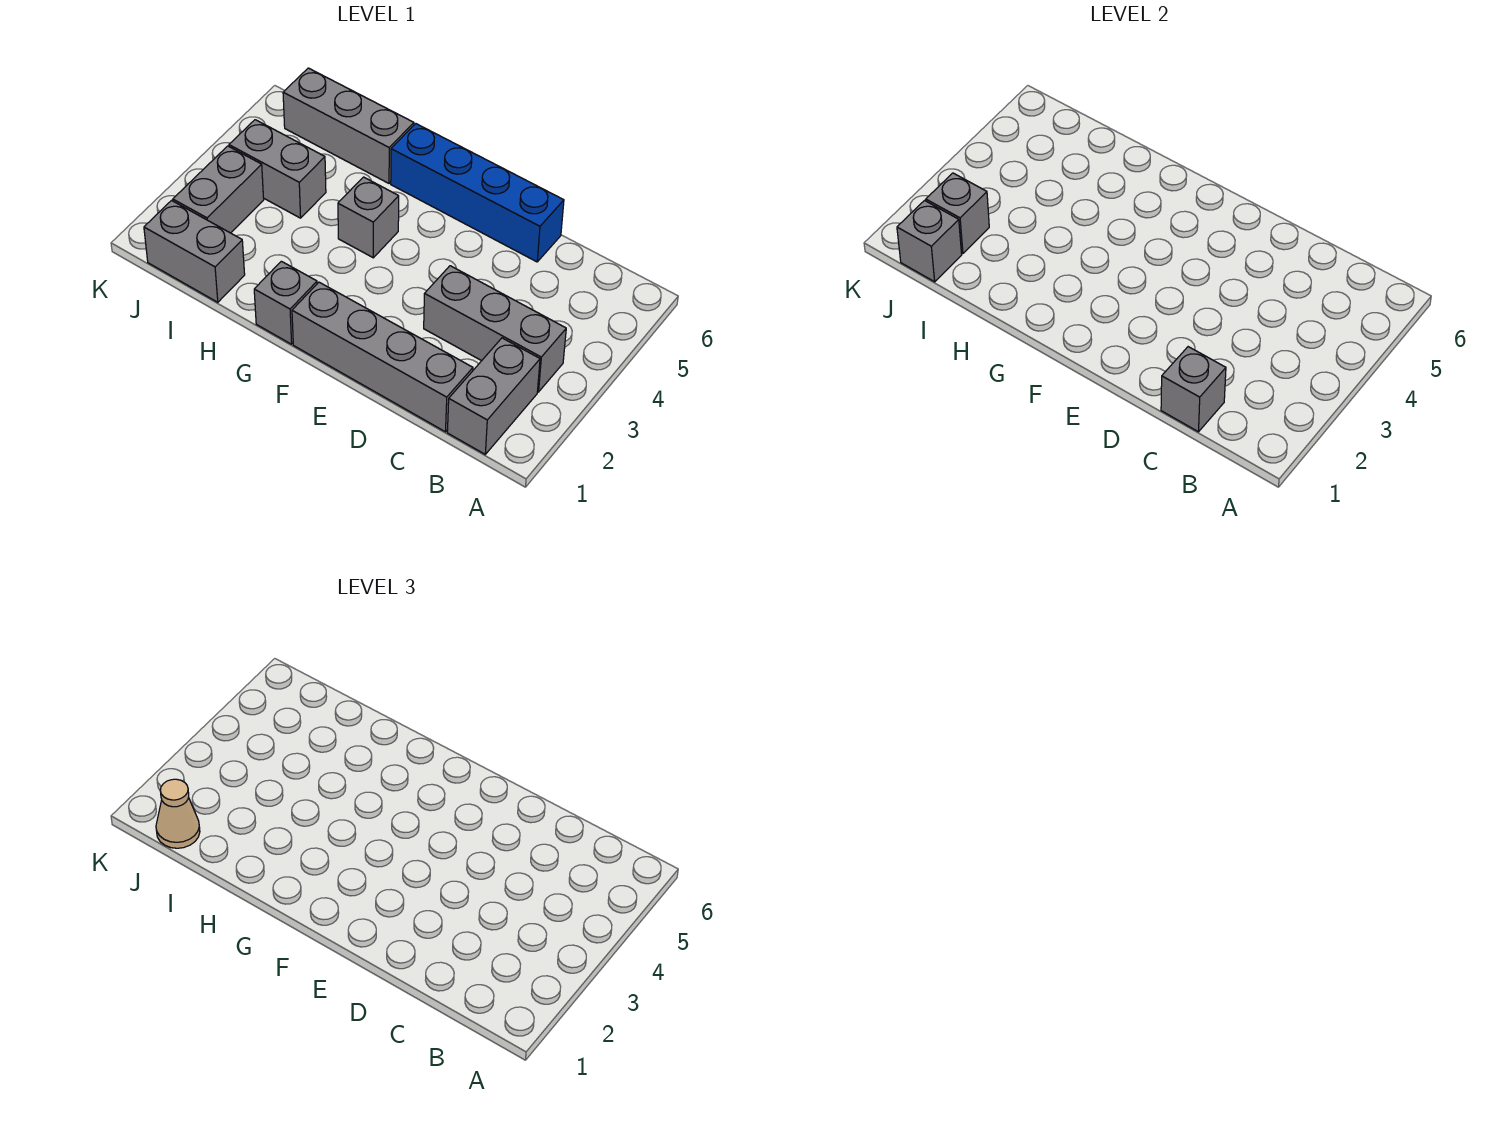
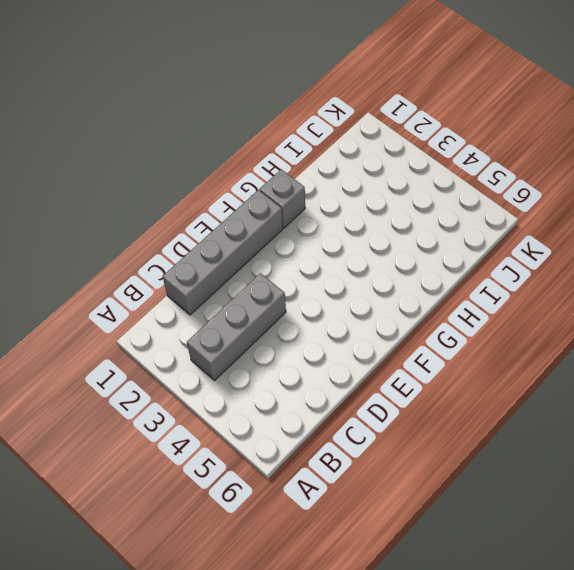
none -> grey brick B1:B2 level 1
none -> blue brick D6:G6 level 1
none -> grey brick G4 level 1

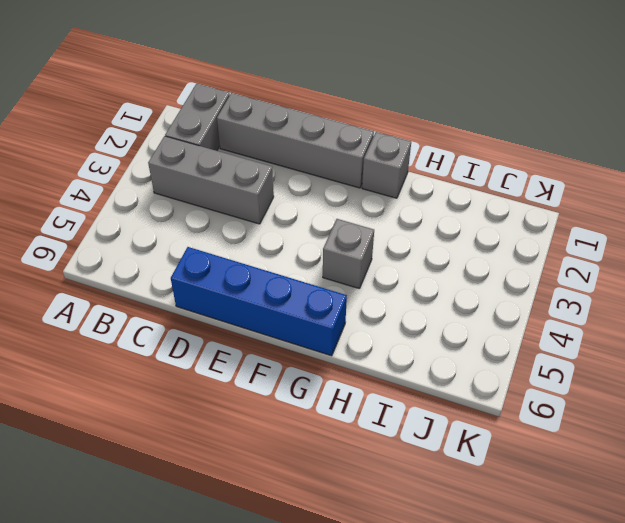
none -> grey brick H6:J6 level 1
none -> grey brick I1:J1 level 1
none -> grey brick I4:J4 level 1

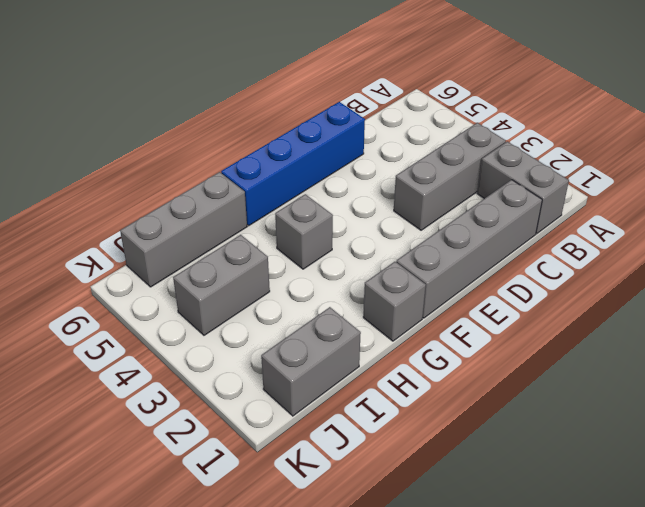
none -> grey brick J2:J3 level 1
none -> grey brick C1 level 2
none -> grey brick J1 level 2

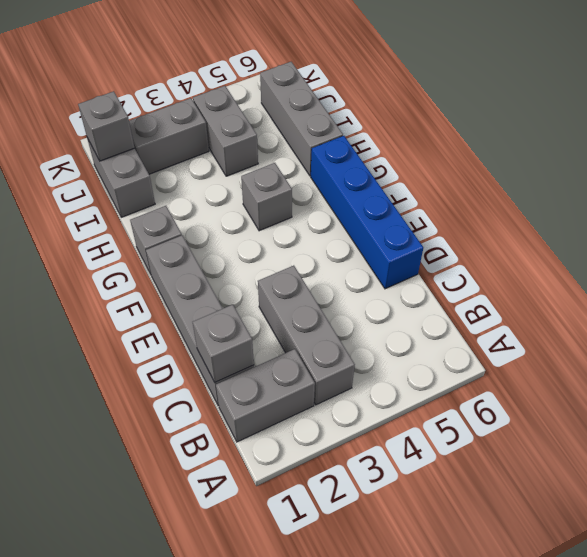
none -> grey brick J2 level 2
none -> tan cone J1 level 3

